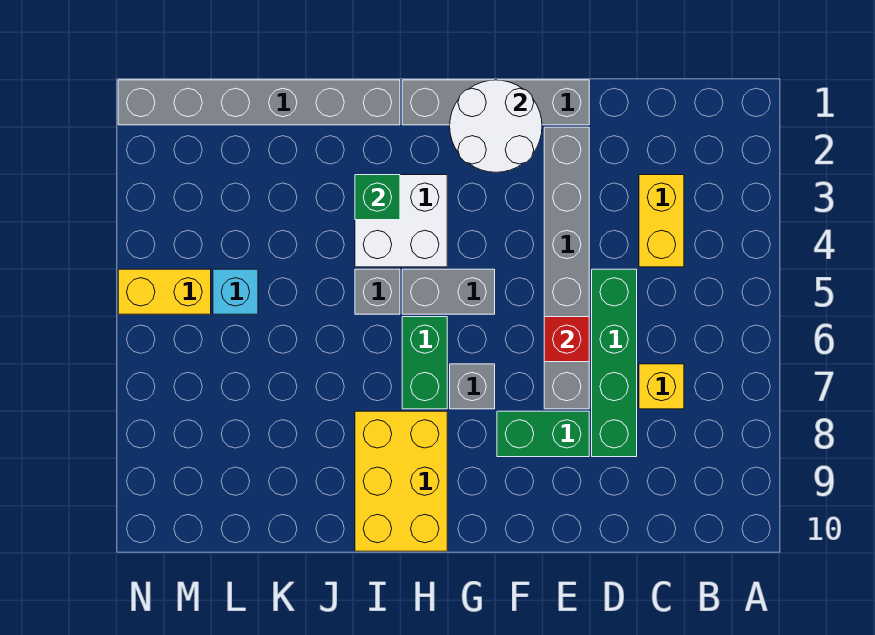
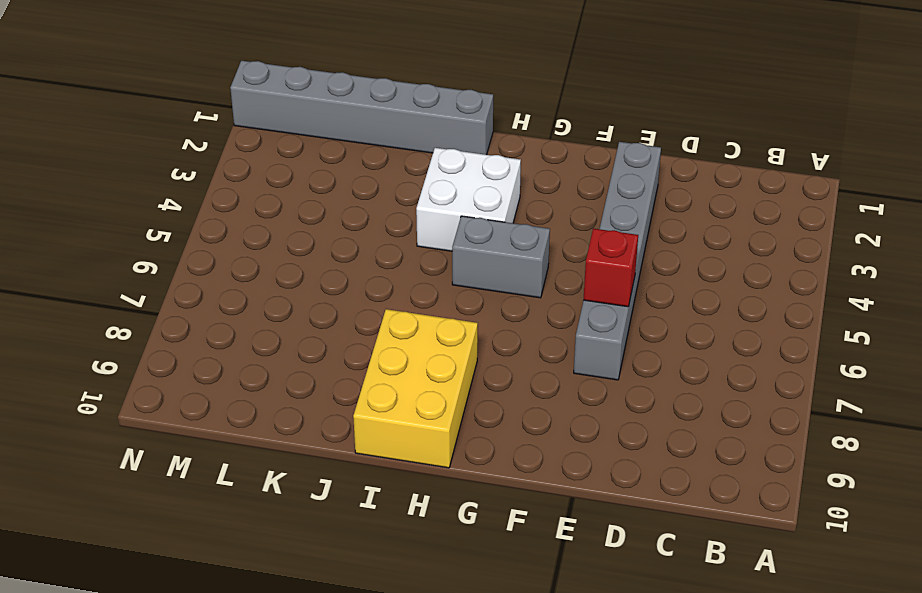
none -> yellow brick C3:C4 level 1
none -> yellow brick C7 level 1
none -> green brick D5:D8 level 1

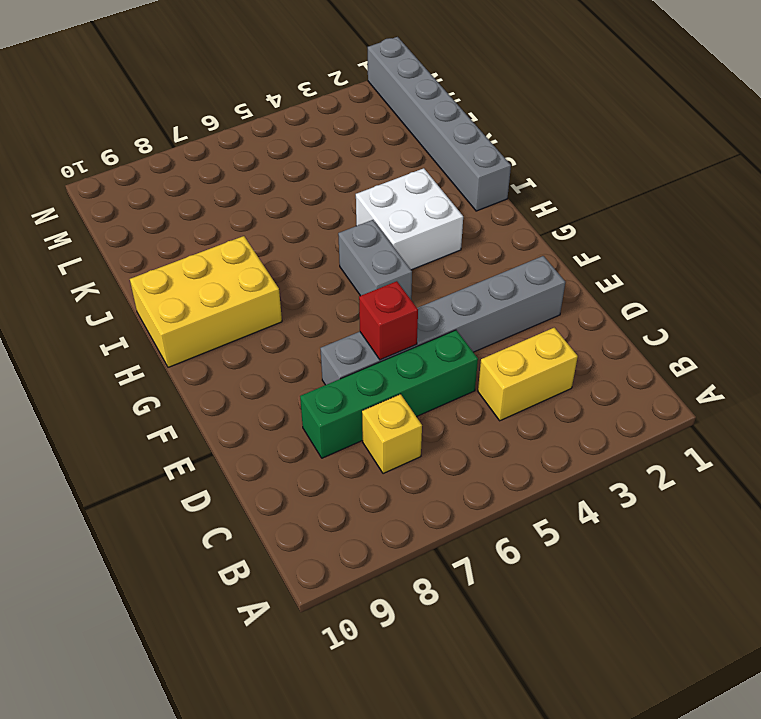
none -> grey brick E1:H1 level 1
none -> green brick E8:F8 level 1
none -> grey brick G7 level 1

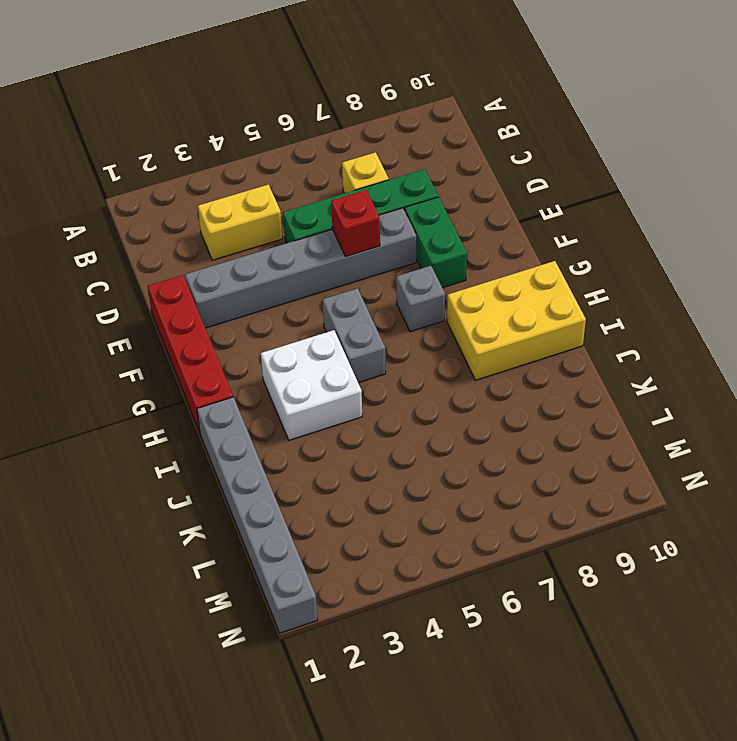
red brick E1:H1 level 1 -> grey brick E1:H1 level 1
none -> green brick H6:H7 level 1
none -> grey brick I5 level 1
none -> cyan brick L5 level 1

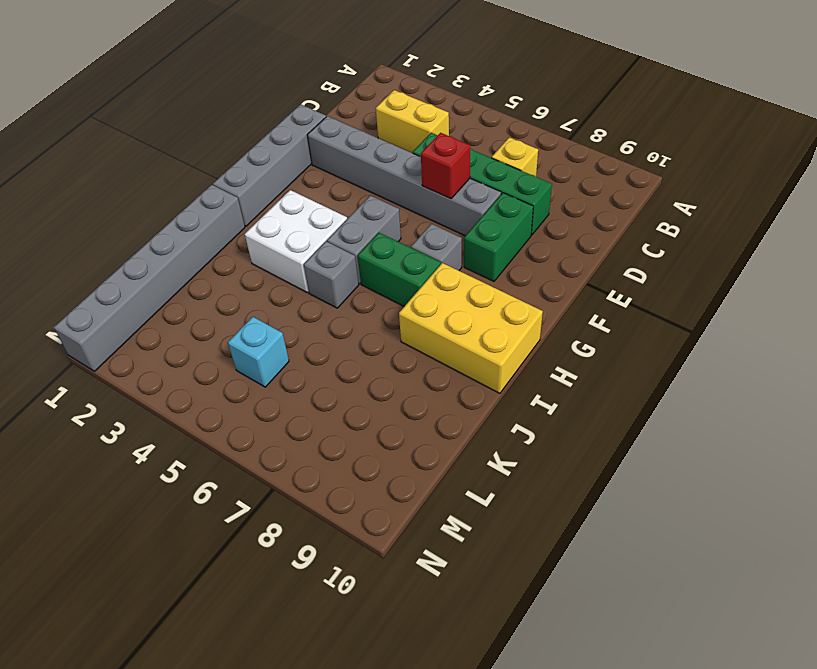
none -> yellow brick M5:N5 level 1
none -> white round brick F1:G2 level 2
none -> green brick I3 level 2

